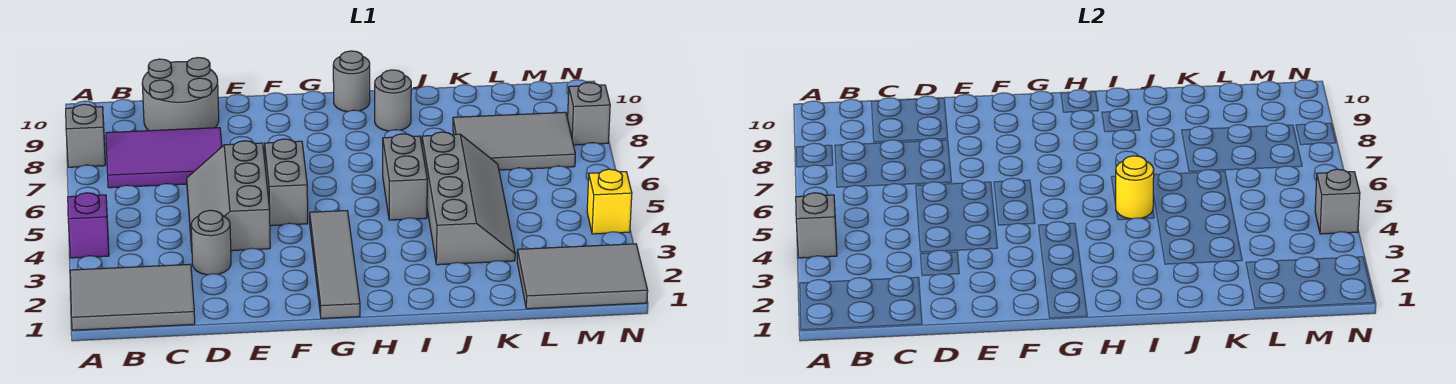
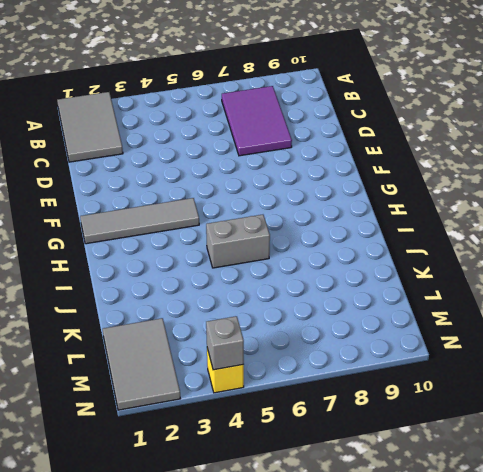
none -> purple brick A4 level 1
none -> grey brick A8 level 1
none -> grey round brick C9:D10 level 1

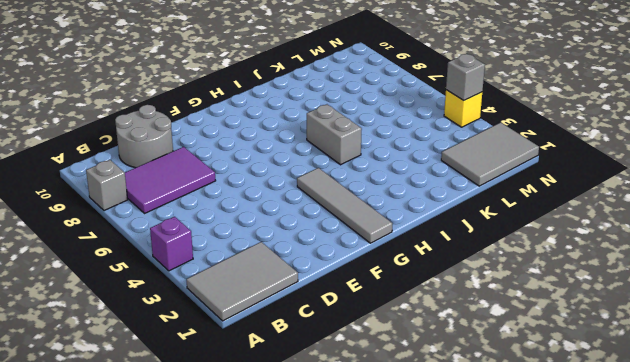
none -> grey round brick D3 level 1
none -> grey slope D4:E6 level 1 top E
none -> grey brick F5:F6 level 1

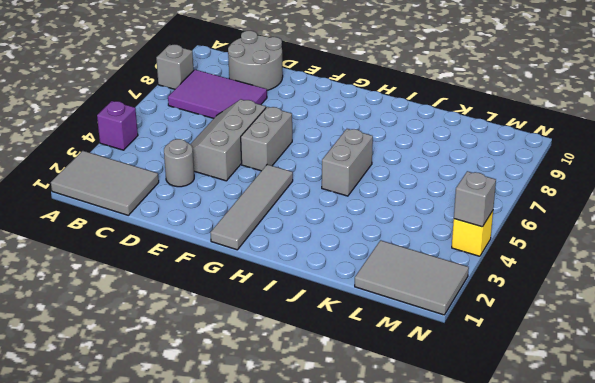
none -> grey round brick H10 level 1
none -> grey round brick I9 level 1
none -> grey slope J3:K6 level 1 top J

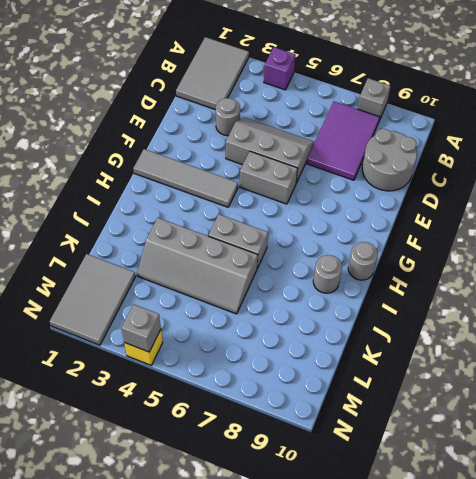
none -> grey tile K7:M8 level 1
none -> grey brick N8 level 1
none -> grey brick A4 level 2

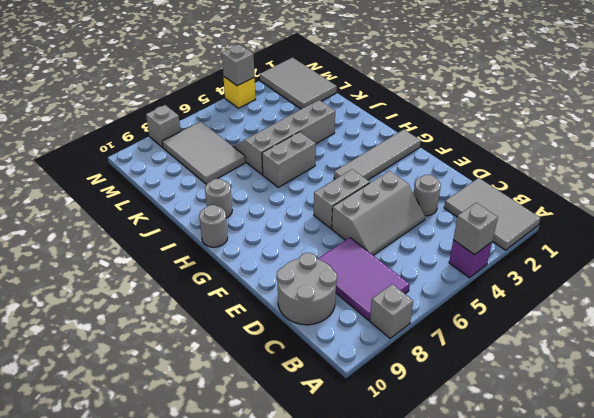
none -> yellow round brick I5 level 2

